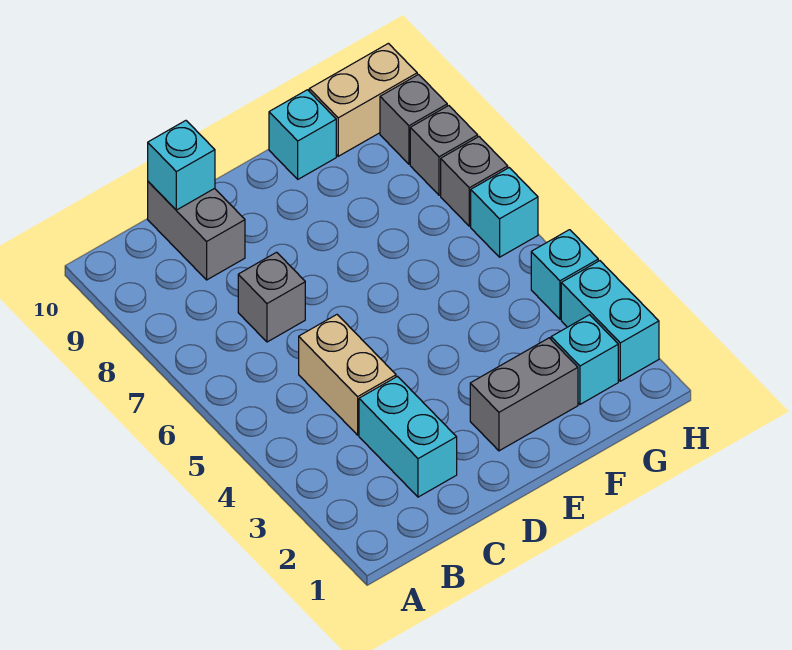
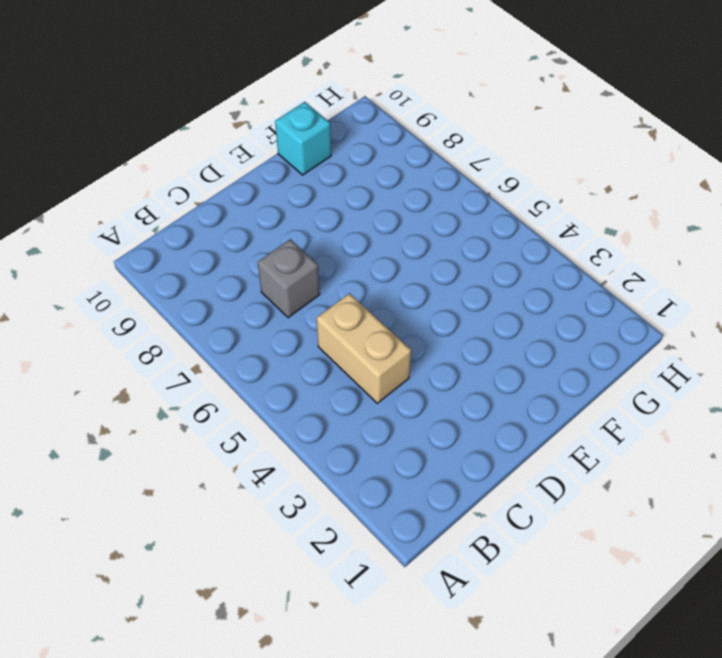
none -> cyan brick C2:C3 level 1
none -> grey brick C9:C10 level 1
none -> grey brick E2:F2 level 1

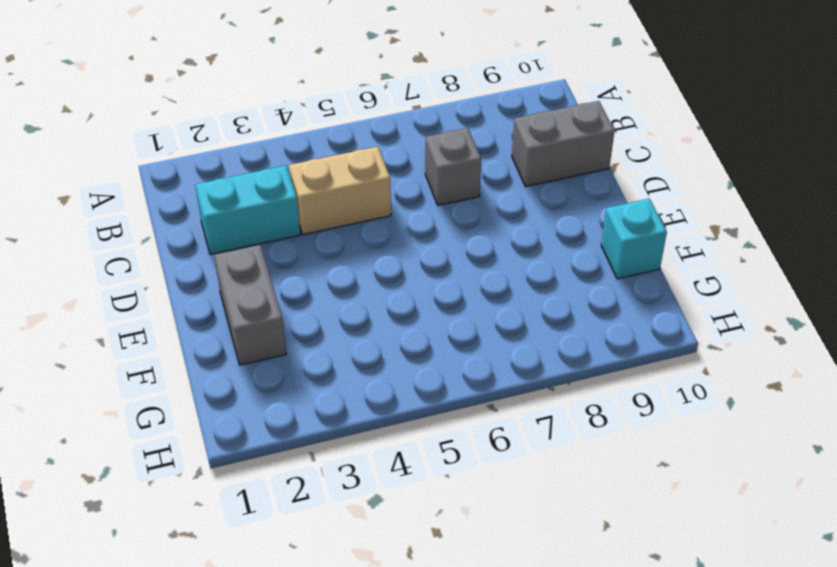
none -> cyan brick G2 level 1
none -> tan brick G10:H10 level 1
none -> cyan brick H2:H3 level 1

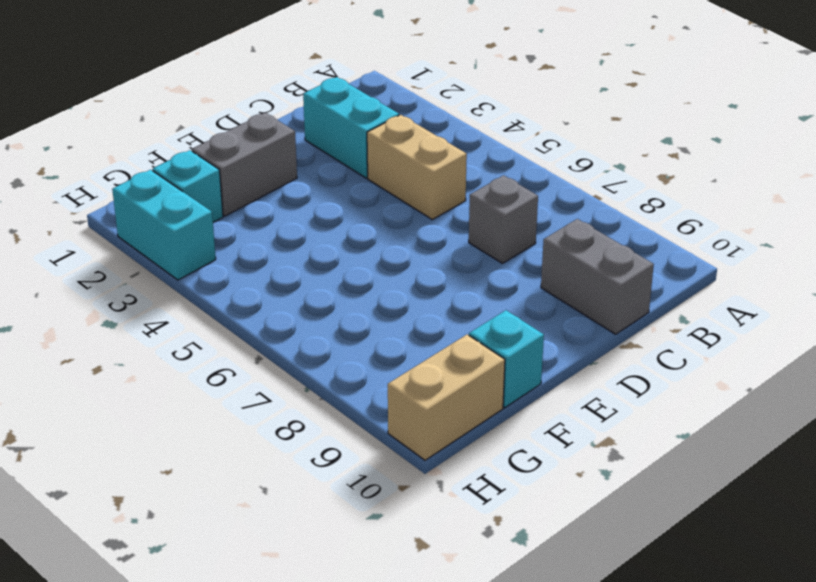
none -> cyan brick H4 level 1
none -> cyan brick H6 level 1
none -> grey brick H7 level 1

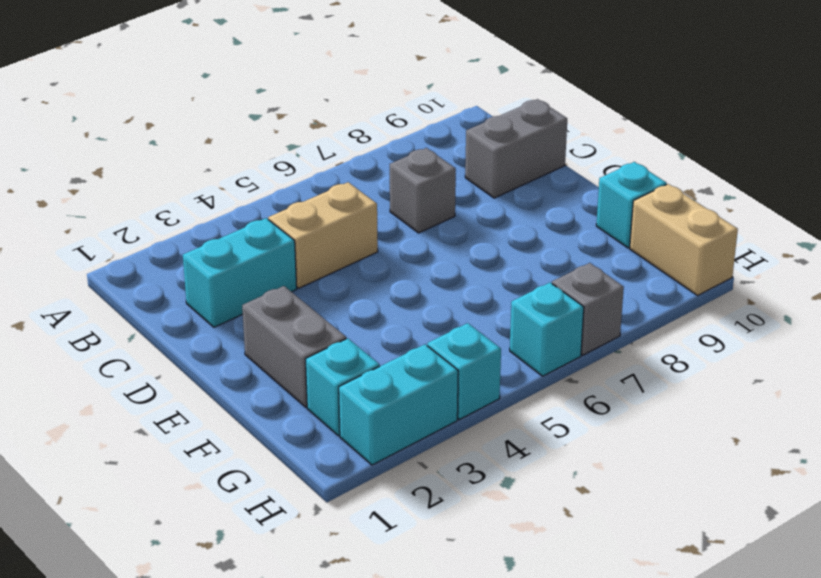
none -> grey brick H8 level 1
none -> grey brick H9 level 1
none -> cyan brick C10 level 2

